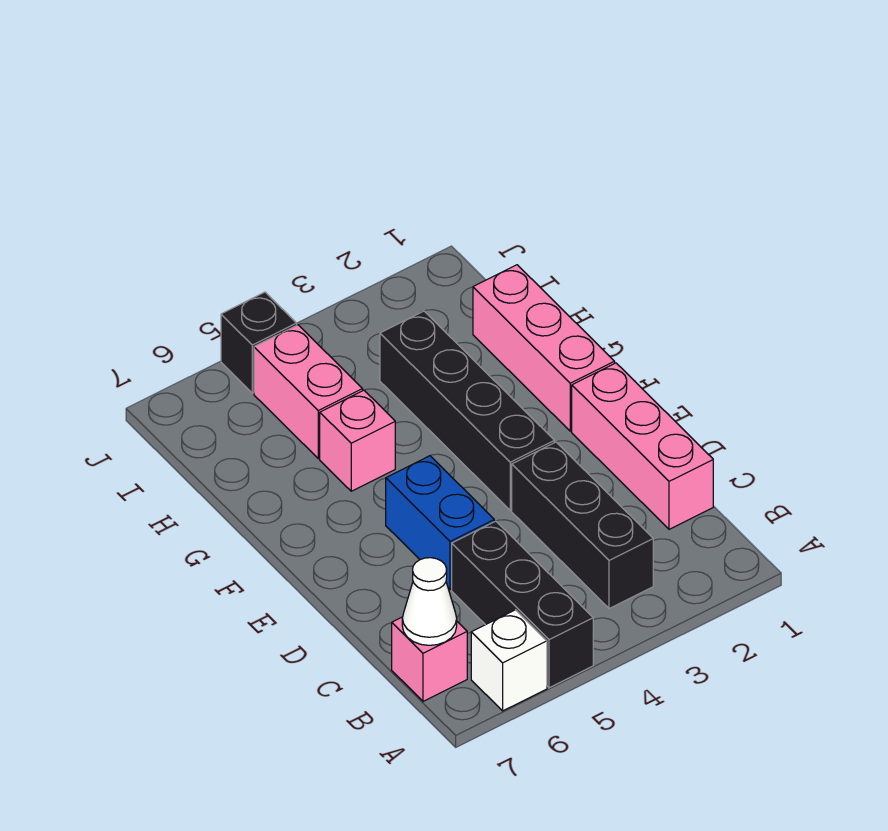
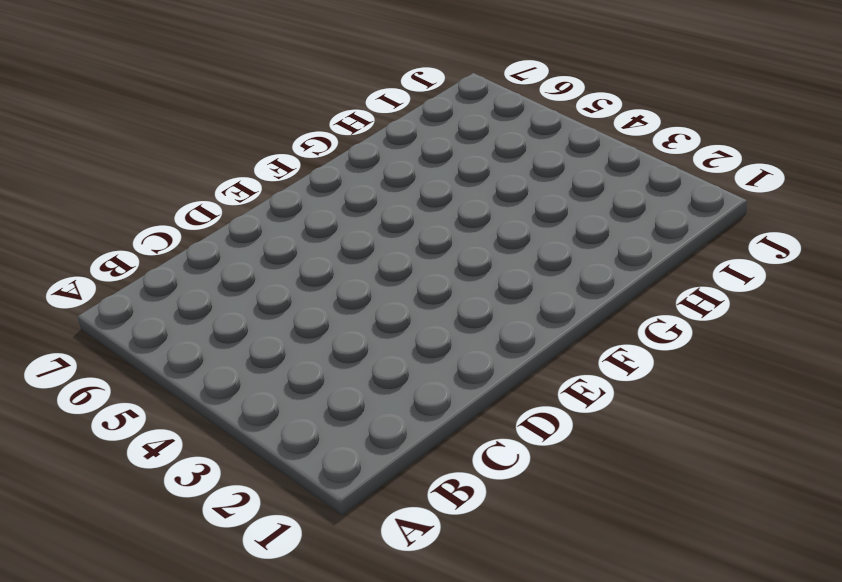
none -> black brick A5:C5 level 1
none -> white brick A6 level 1
none -> black brick B3:D3 level 1

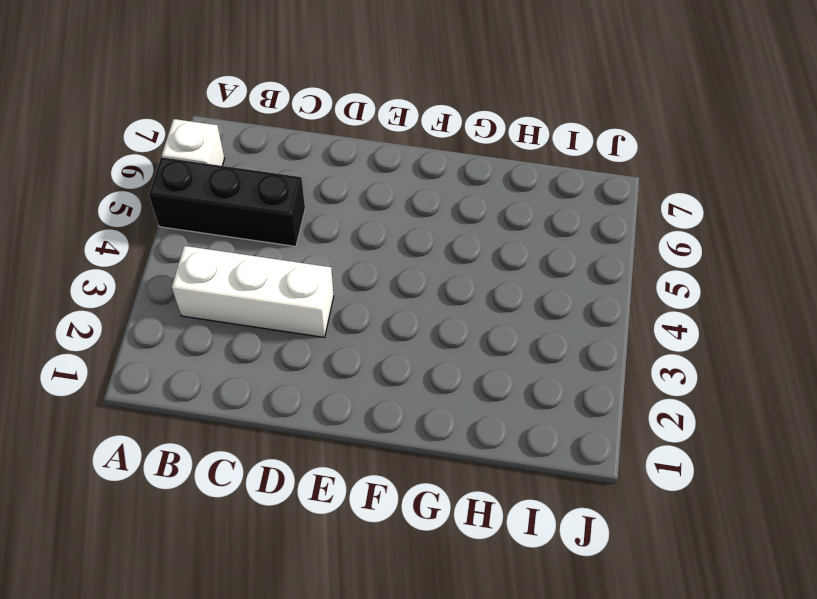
white brick B3:D3 level 1 -> black brick B3:D3 level 1
none -> pink brick B7 level 1
none -> pink brick C1:E1 level 1
none -> blue brick D5:E5 level 1

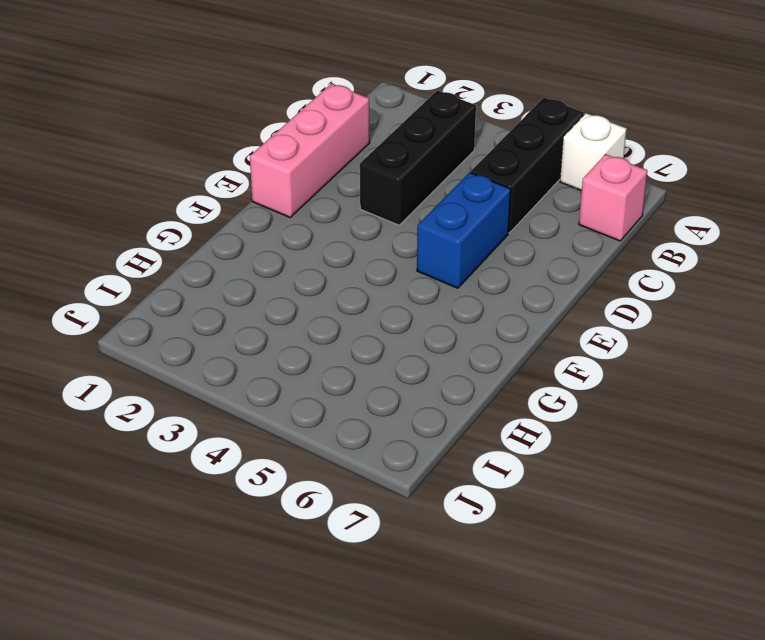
none -> black brick E3:H3 level 1
none -> pink brick F1:H1 level 1
none -> pink brick G5 level 1

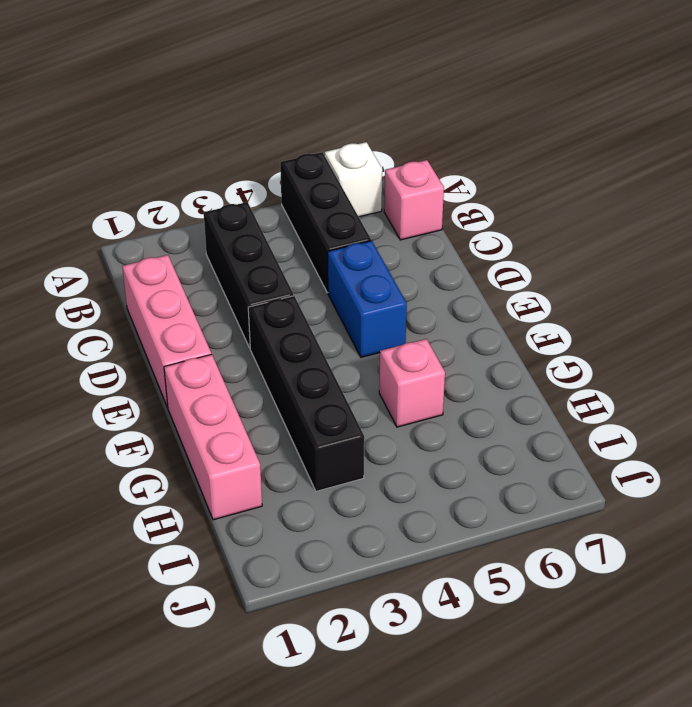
none -> pink brick H5:I5 level 1
none -> black brick J5 level 1
none -> white cone B7 level 2

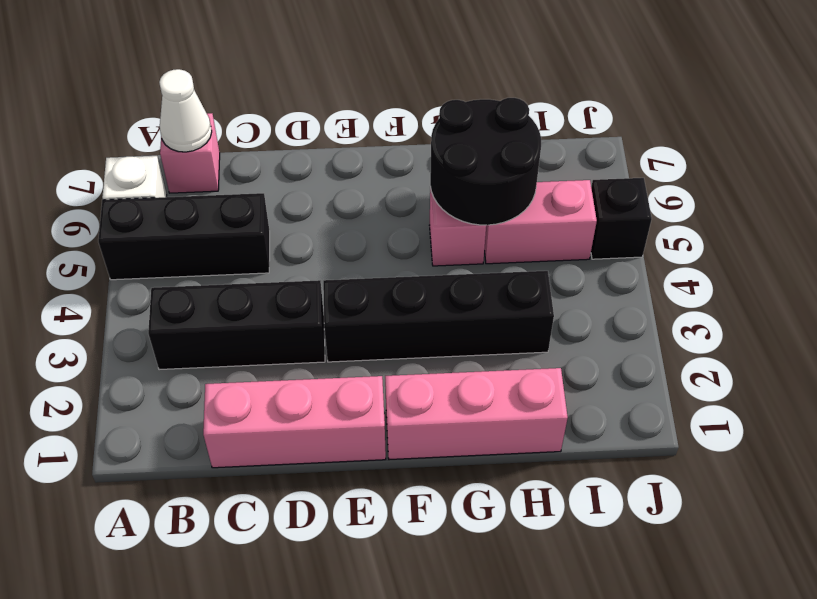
black round brick G5:H6 level 2 -> none
none -> blue brick D5:E5 level 1

